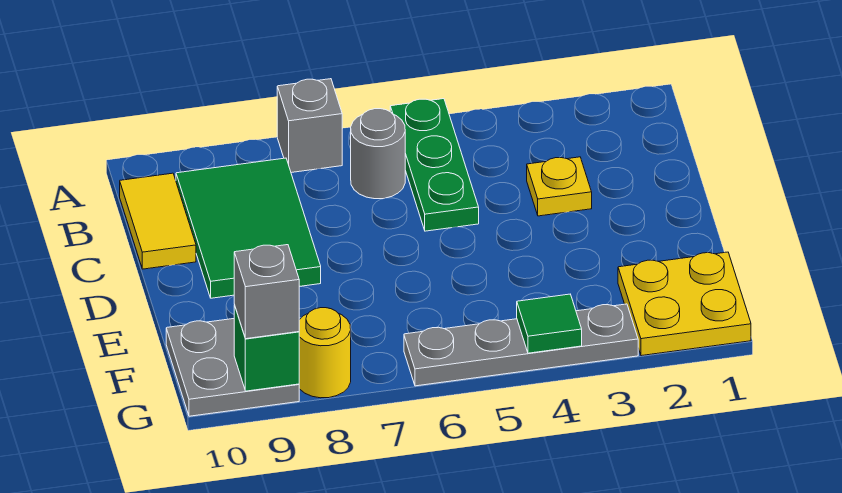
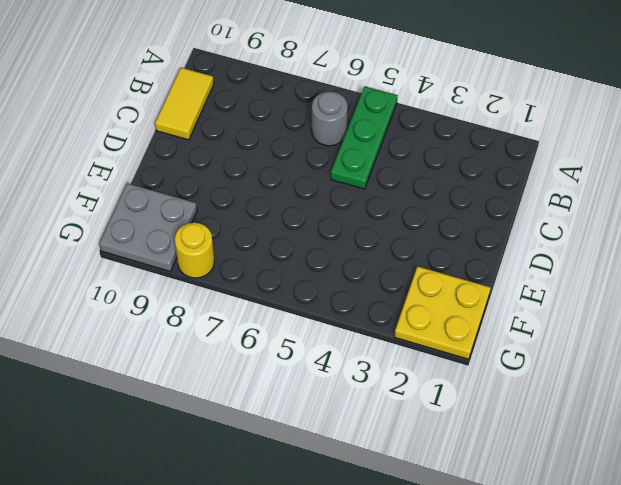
none -> grey brick A7 level 1
none -> green tile B8:D9 level 1
none -> yellow plate C3 level 1

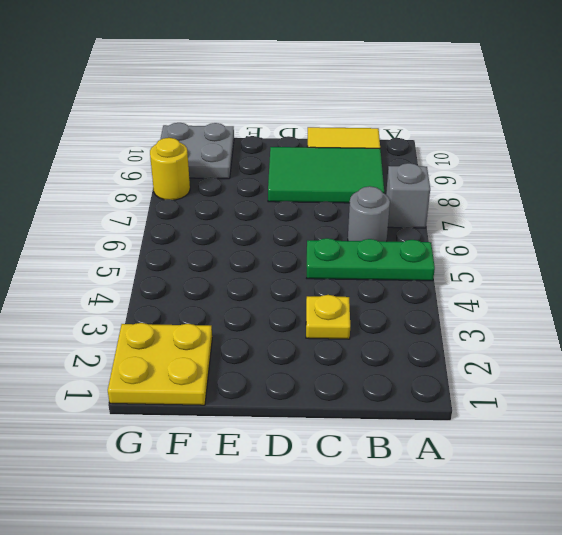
none -> grey plate G3:G6 level 1
none -> green tile G4 level 2
none -> green brick G9 level 2

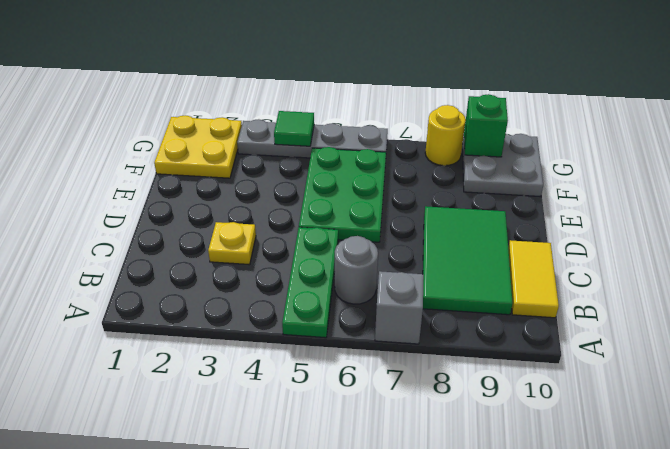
green plate D5:F6 level 1 -> none
none -> grey brick G9 level 3

